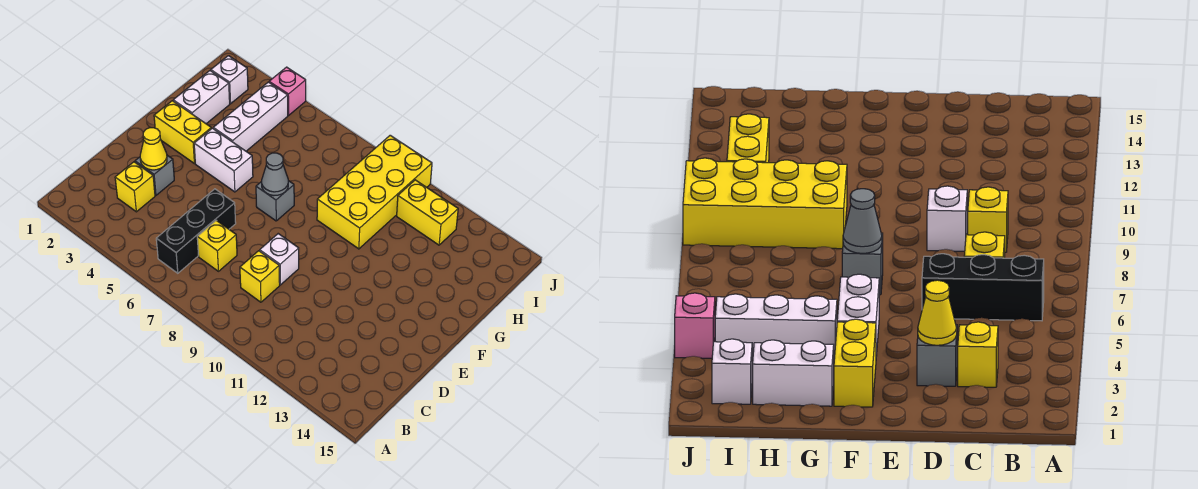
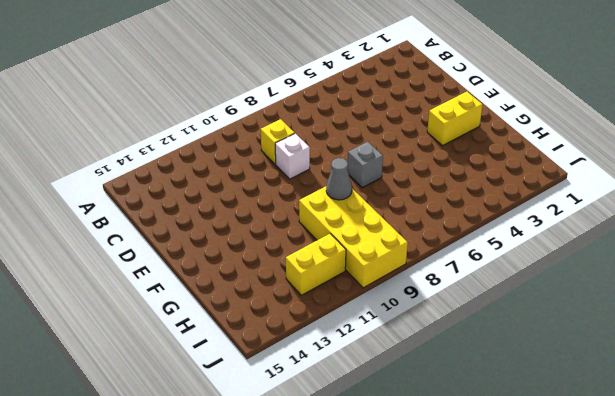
grey cone G9 level 2 -> grey cone F7 level 2
none -> black brick B6:D6 level 1
none -> yellow brick C3 level 1
none -> yellow brick C7 level 1

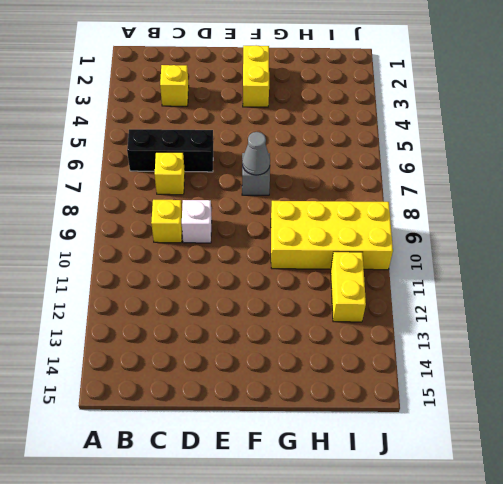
none -> grey brick D3 level 1
none -> white brick F4:F5 level 1
none -> white brick G2:H2 level 1

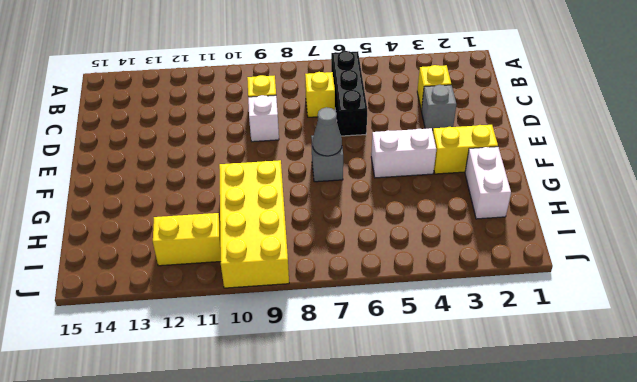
none -> white brick G4:I4 level 1
none -> white brick I2 level 1
none -> pink brick J4 level 1

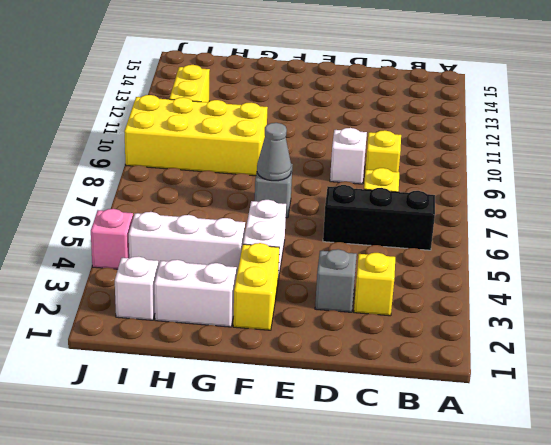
none -> yellow cone D3 level 2

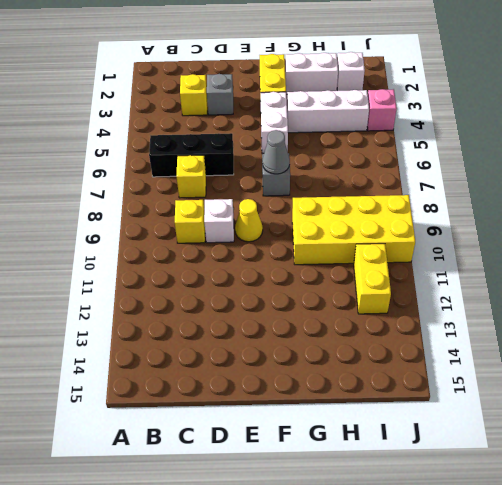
yellow cone E9 level 1 -> yellow cone D3 level 2

